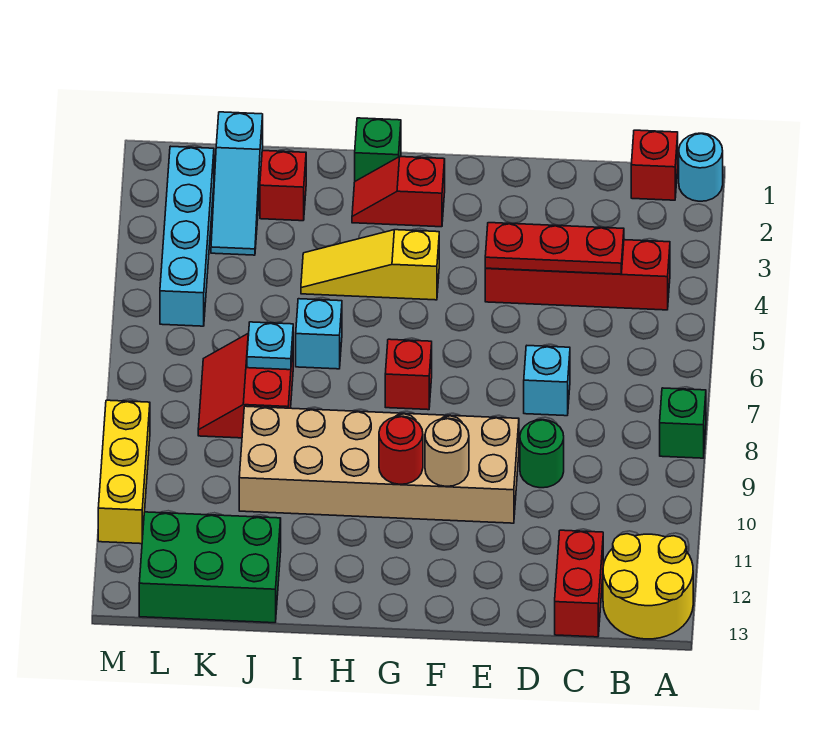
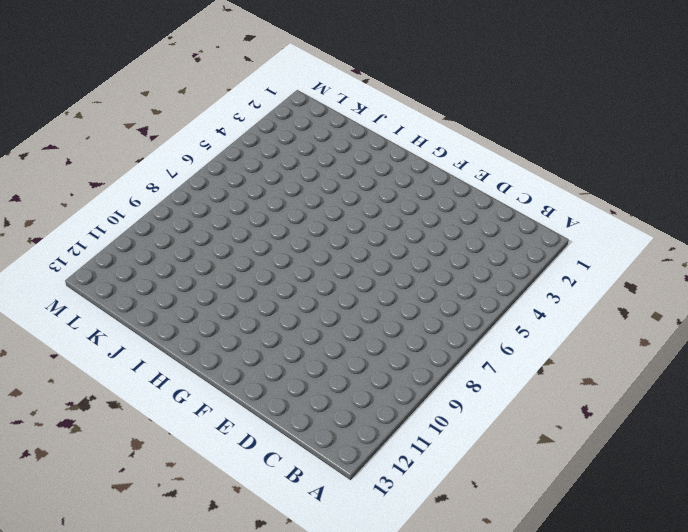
none -> cyan round brick A1 level 1
none -> green brick A8 level 1
none -> yellow round brick A12:B13 level 1

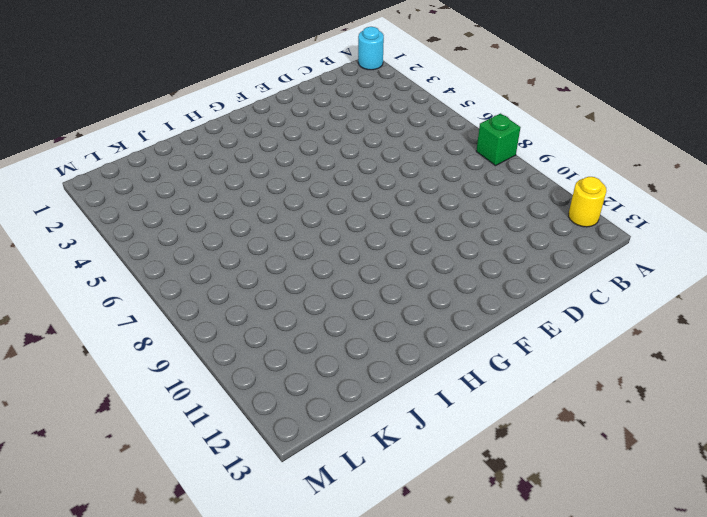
yellow round brick A12 level 1 -> yellow round brick A12:B13 level 1
none -> red brick B1 level 1
none -> red brick B4:E4 level 1
none -> red brick C12:C13 level 1

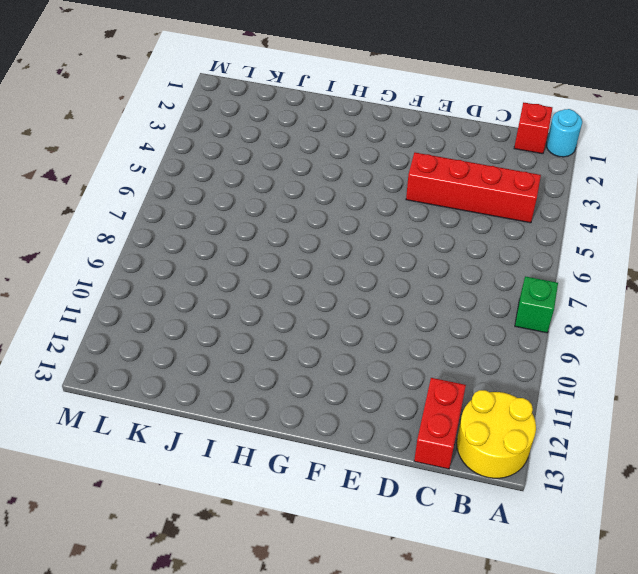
none -> cyan brick D7 level 1
none -> green round brick D9 level 1
none -> tan brick E9:J10 level 1

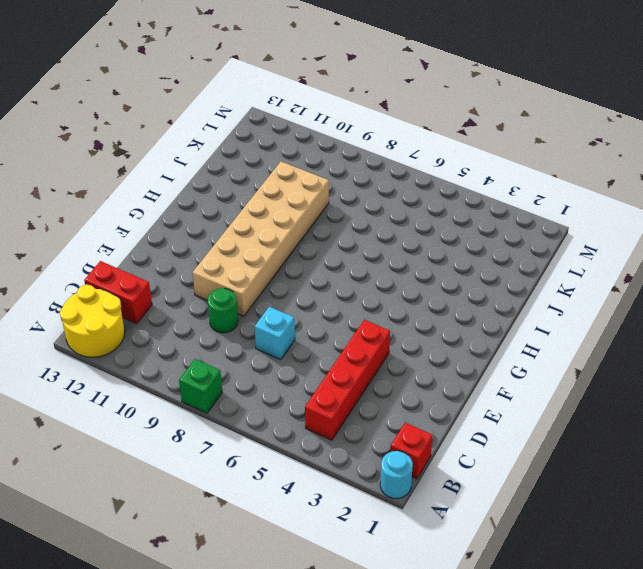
none -> red slope G2:H2 level 1 top G
none -> yellow slope G4:I4 level 1 top G
none -> red brick G7 level 1

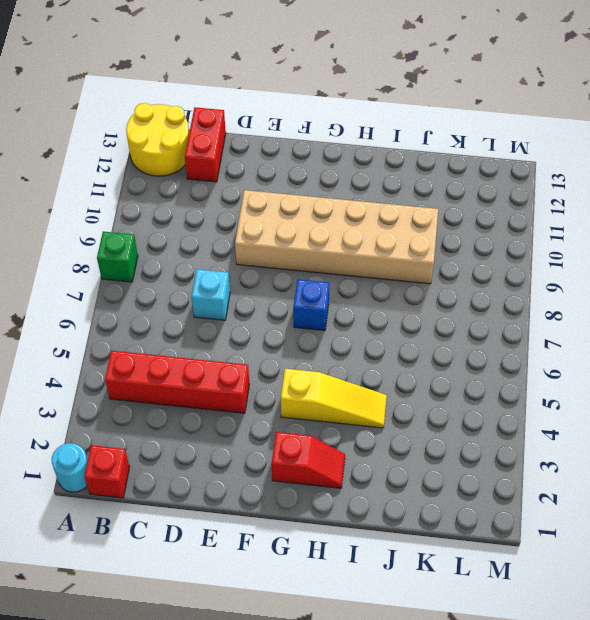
blue brick G7 level 1 -> red brick G7 level 1
none -> green round brick D9 level 1
none -> green brick H1 level 1
none -> cyan brick I6 level 1

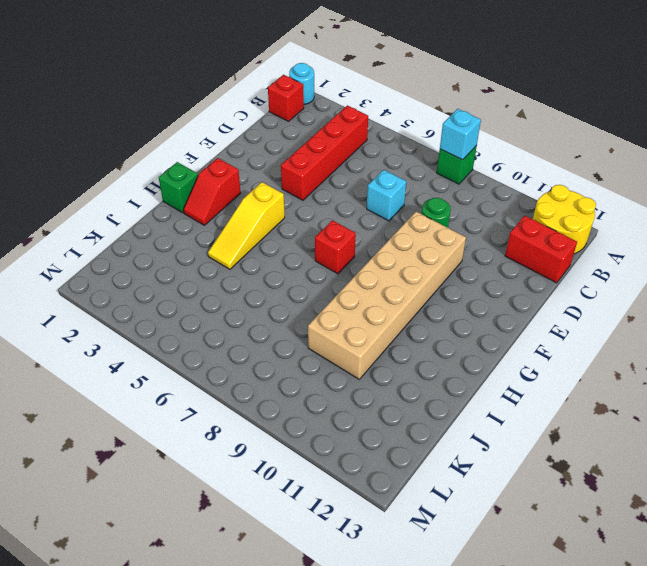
cyan brick A8 level 2 -> cyan brick I6 level 1
none -> red brick J2 level 1
none -> red slope J7:K8 level 1 top J
none -> green brick J12:L13 level 1

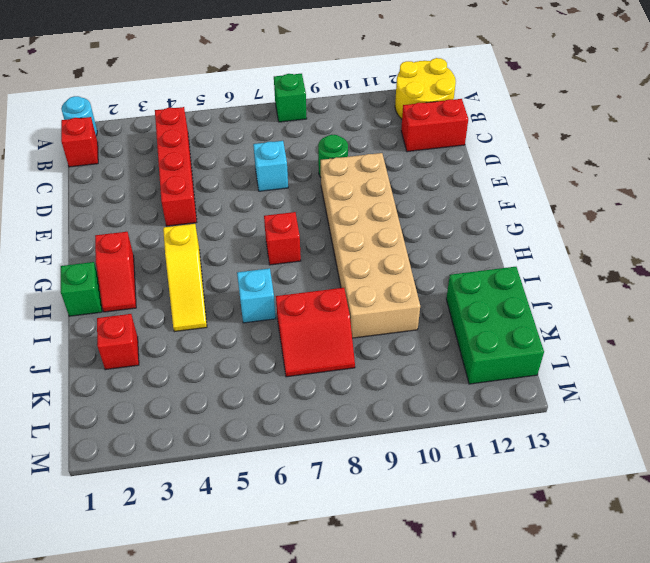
none -> cyan slope K1:K3 level 1 top 1
none -> cyan brick L2:L5 level 1
none -> yellow brick M9:M11 level 1

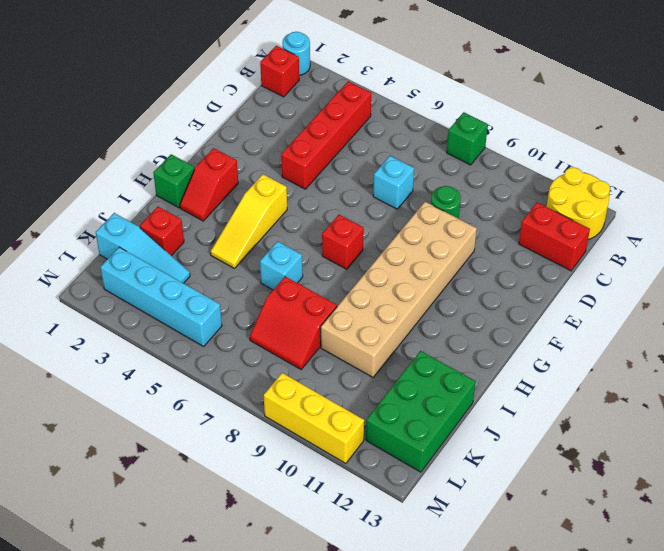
none -> red plate C4:E4 level 2
none -> tan round brick F10 level 2
none -> red round brick G10 level 2

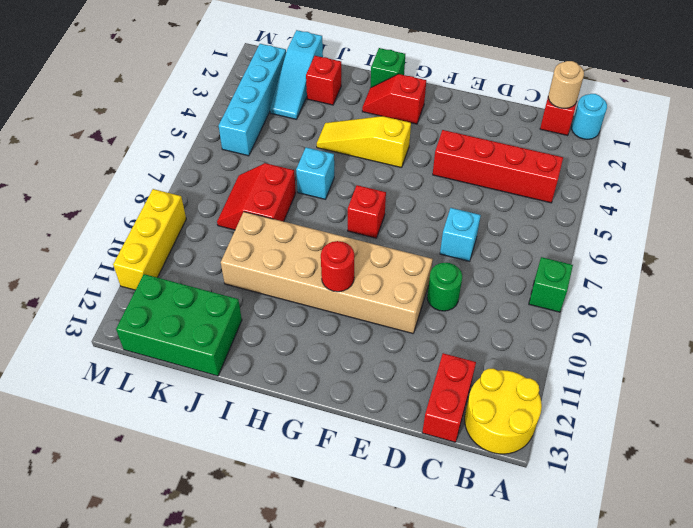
tan round brick B1 level 2 -> tan round brick F10 level 2
none -> red plate C4:E4 level 2
none -> cyan plate J7 level 2

